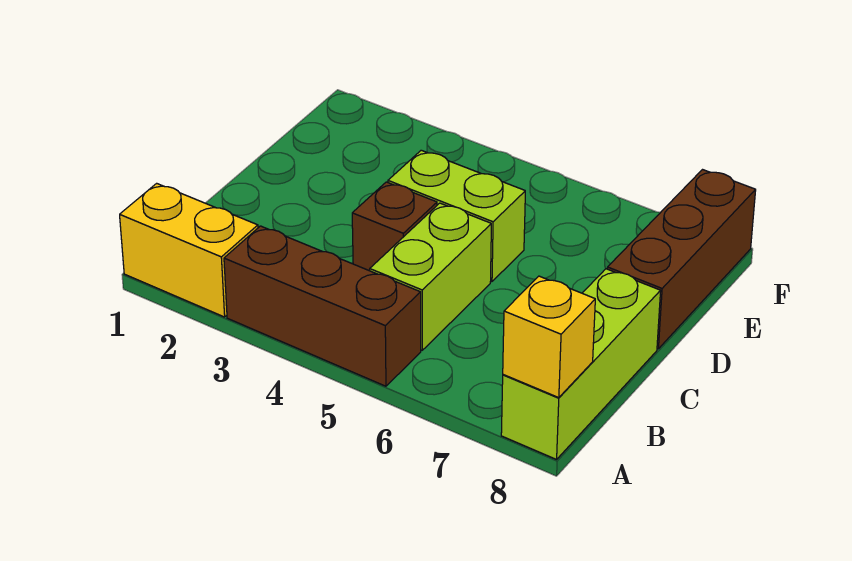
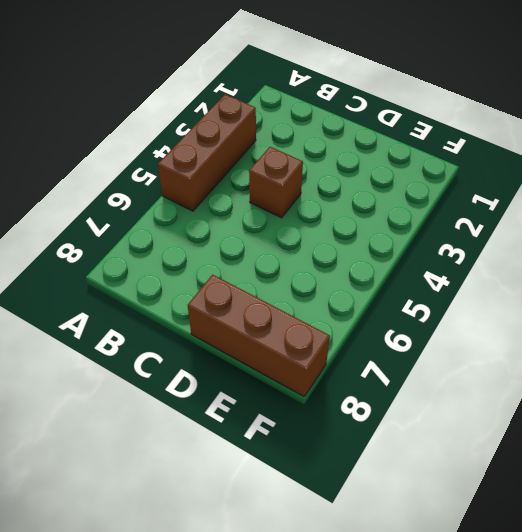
none -> yellow brick A1:A2 level 1
none -> lime brick A8:C8 level 1

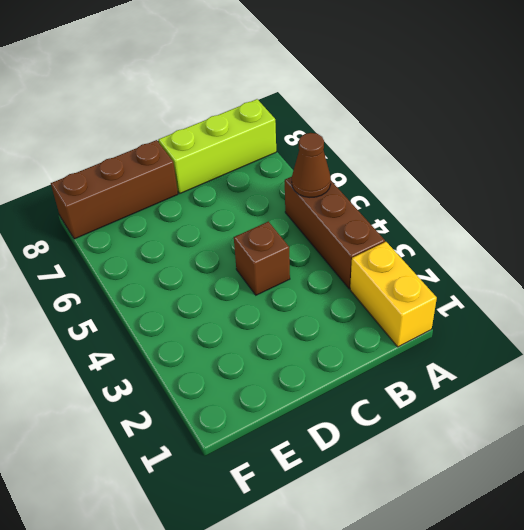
brown cone A5 level 2 -> none
none -> lime brick B5:C5 level 1
none -> lime brick D4:D5 level 1

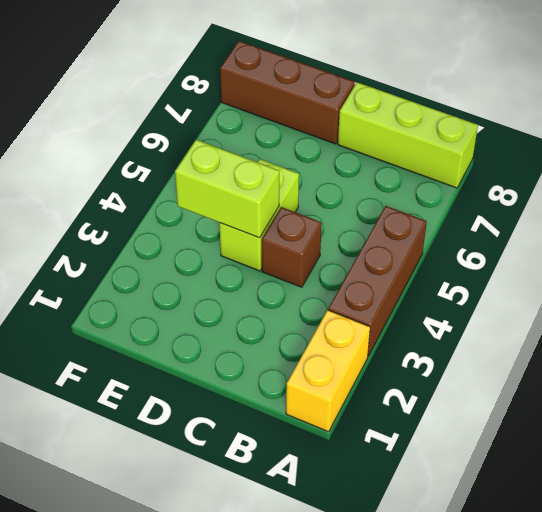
lime brick D4:E4 level 2 -> lime brick B5:C5 level 1
none -> yellow brick A8 level 2

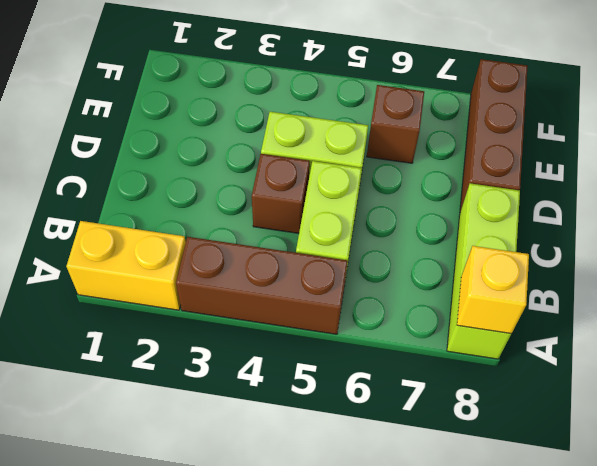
brown brick E6 level 1 -> none

